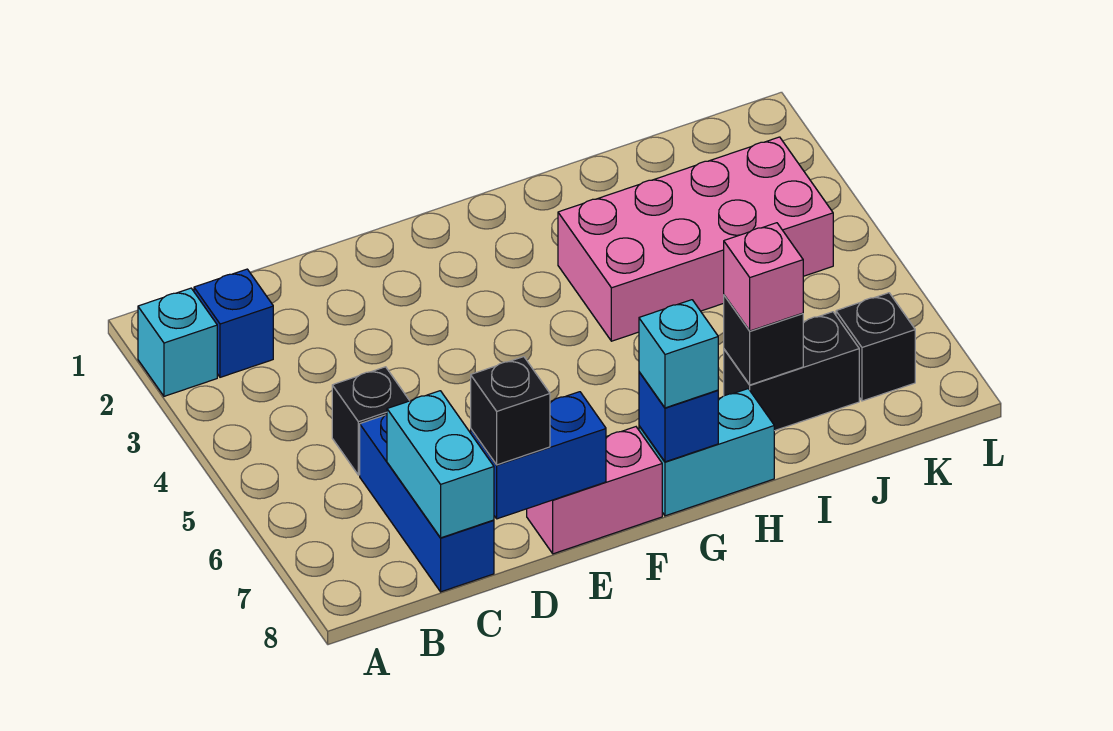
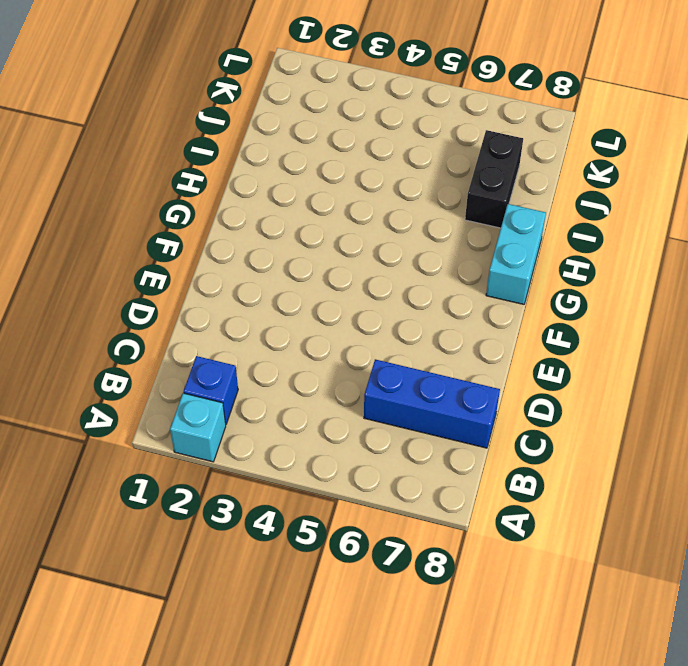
none -> black brick C5 level 1
none -> pink brick E8:F8 level 1
none -> pink brick H3:K4 level 1

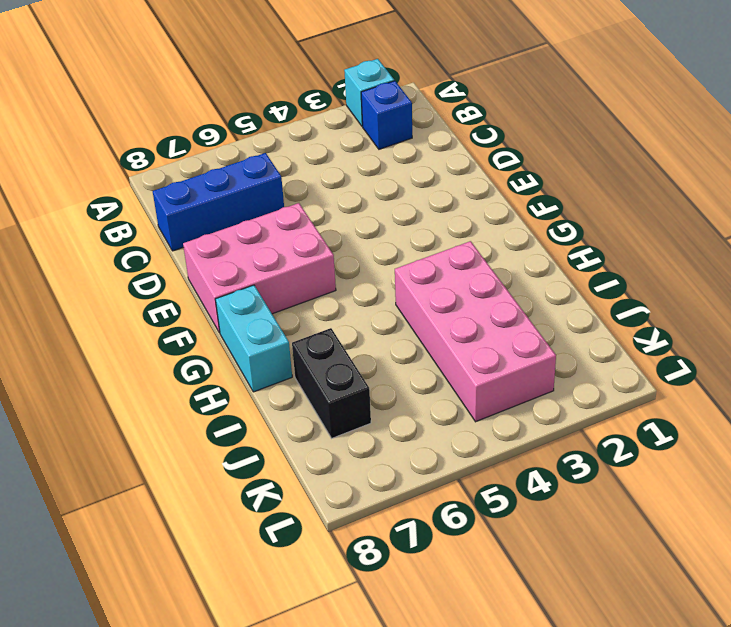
pink brick E6:F8 level 1 -> pink brick E8:F8 level 1
none -> black brick C5 level 1
none -> black brick K7 level 1
none -> cyan brick C7:C8 level 2

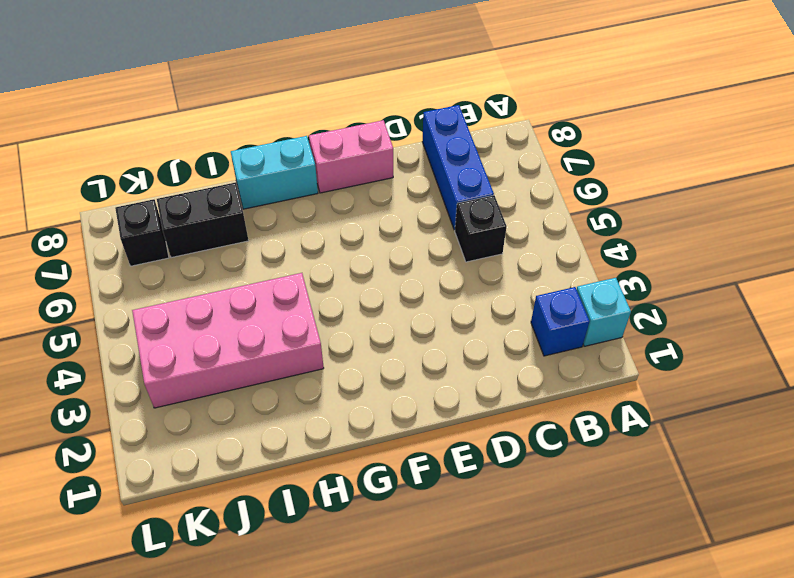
none -> cyan brick C7:C8 level 2
none -> blue brick D8:E8 level 2
none -> blue brick G8 level 2

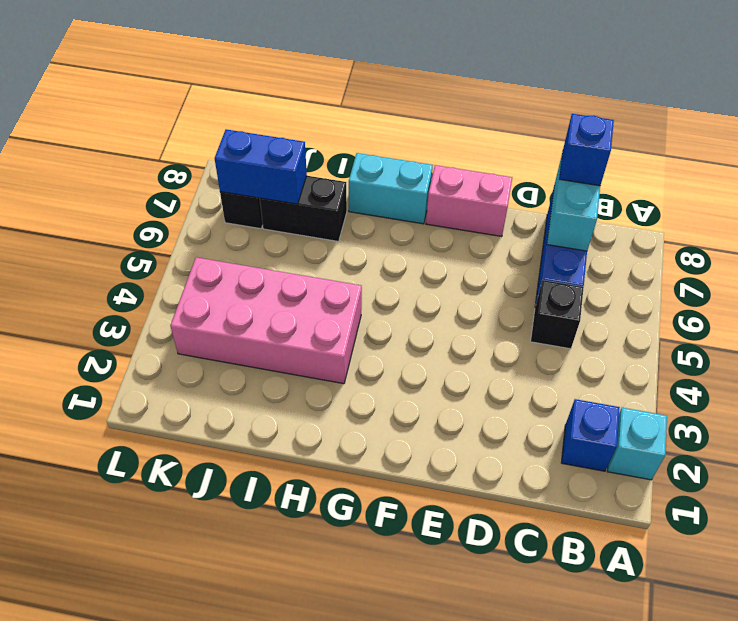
blue brick C8 level 3 -> blue brick G8 level 2
blue brick J7:K7 level 2 -> blue brick D8:E8 level 2
none -> black brick I7 level 2
none -> black brick D8 level 3
none -> cyan brick G8 level 3

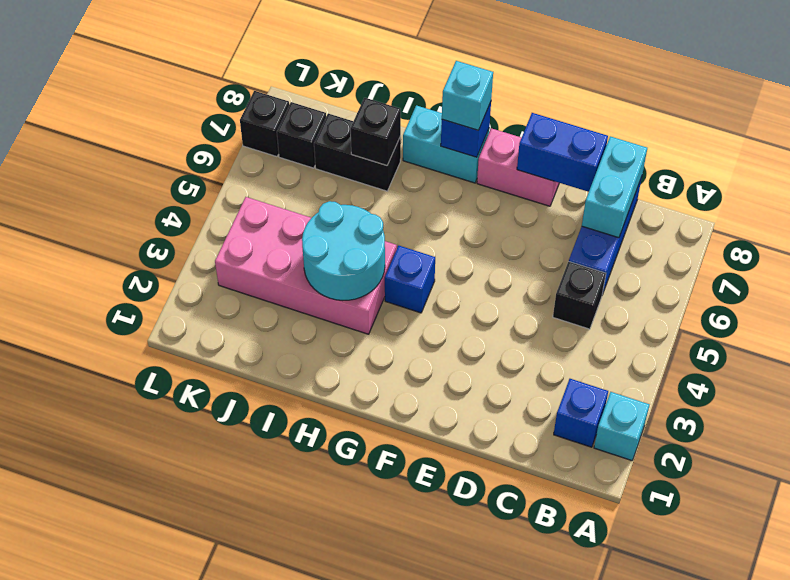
blue brick G4 level 1 -> none
cyan round brick H3:I4 level 2 -> none
black brick L7 level 1 -> black brick D8 level 3
none -> pink brick I7 level 3

